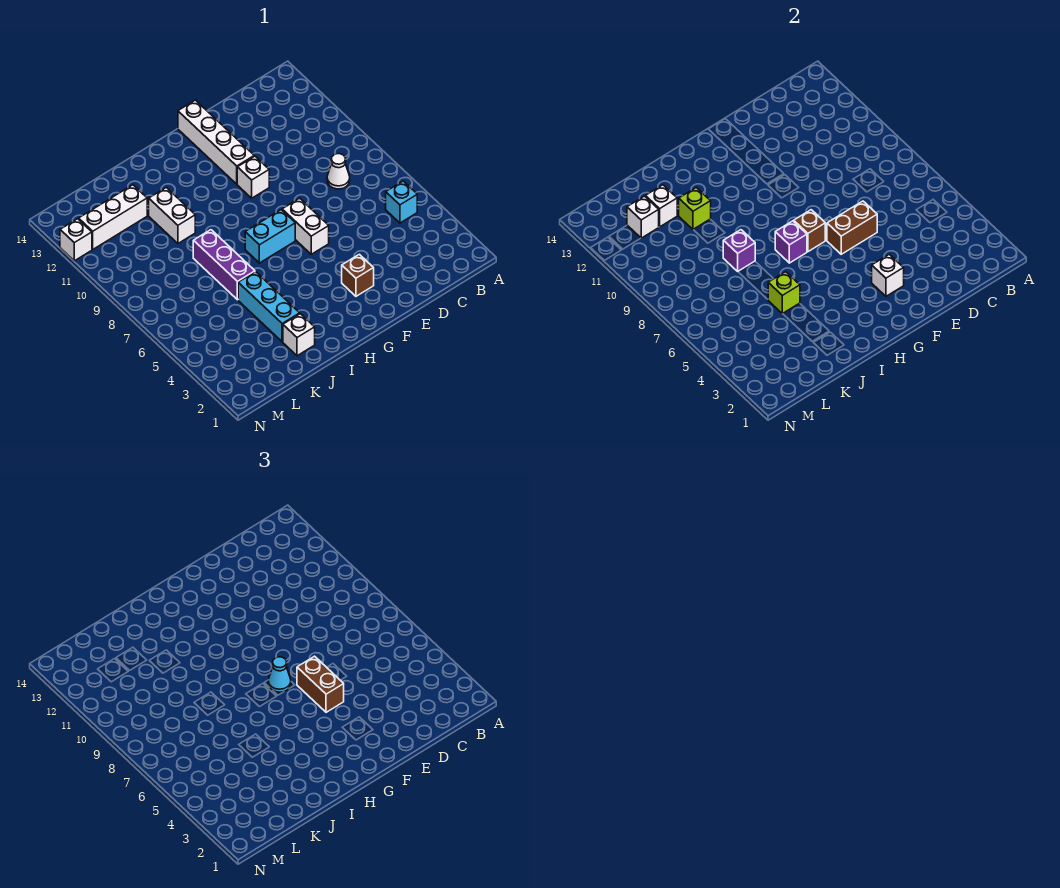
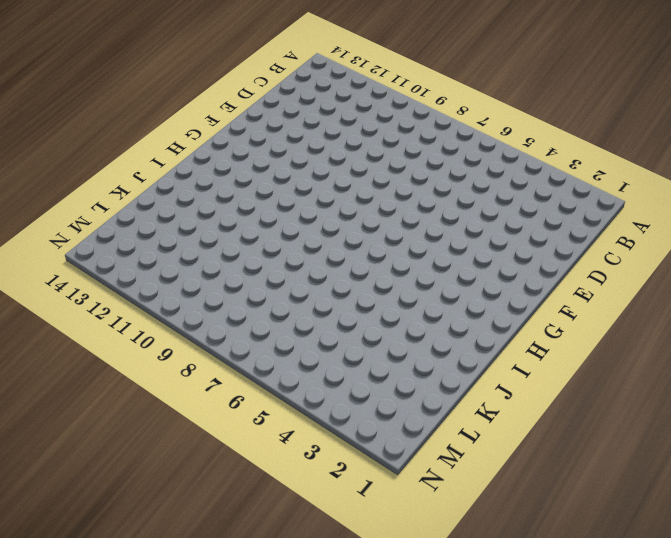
none -> cyan brick B5 level 1
none -> white cone C8 level 1
none -> brown brick F3 level 1

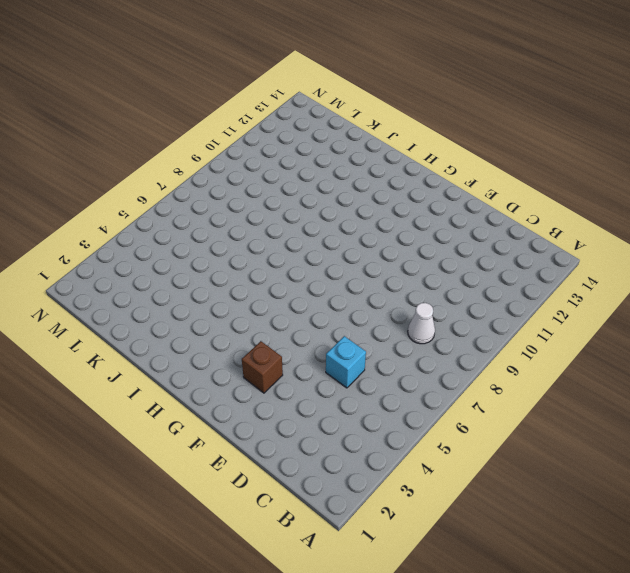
cyan brick D5 level 1 -> cyan brick B5 level 1
none -> white brick F6:F7 level 1
none -> white brick F10 level 1
none -> white brick F11:F14 level 1

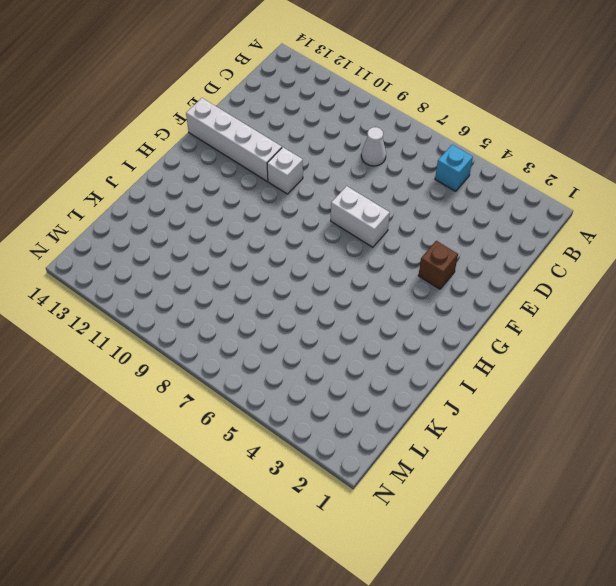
none -> cyan brick G7:H7 level 1
none -> white brick J2 level 1
none -> cyan brick J3:J5 level 1

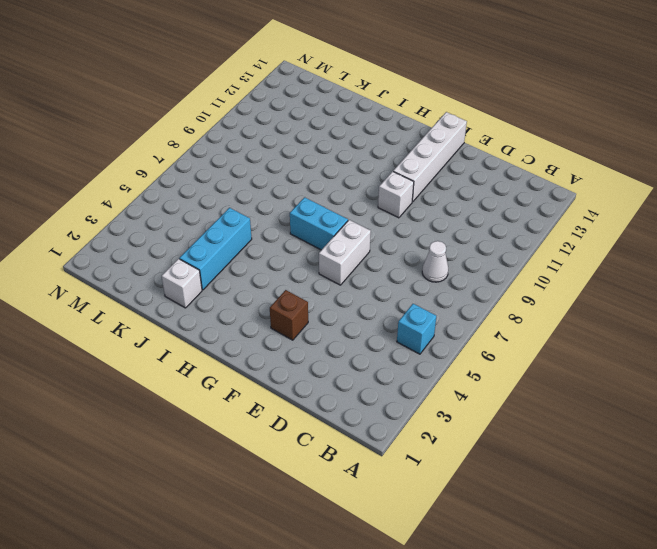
none -> purple brick J6:J8 level 1
none -> white brick J10:J11 level 1
none -> white brick K12:M12 level 1

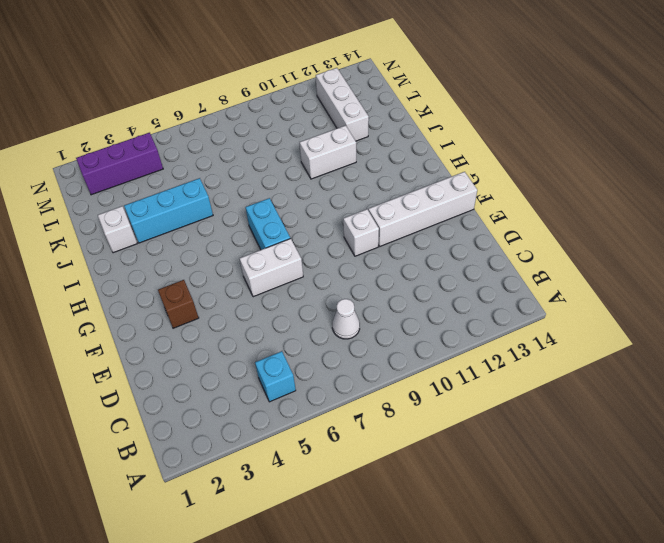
purple brick M2:M4 level 1 -> purple brick J6:J8 level 1
none -> white brick N12 level 1
none -> brown brick E6:F6 level 2
none -> white brick F3 level 2

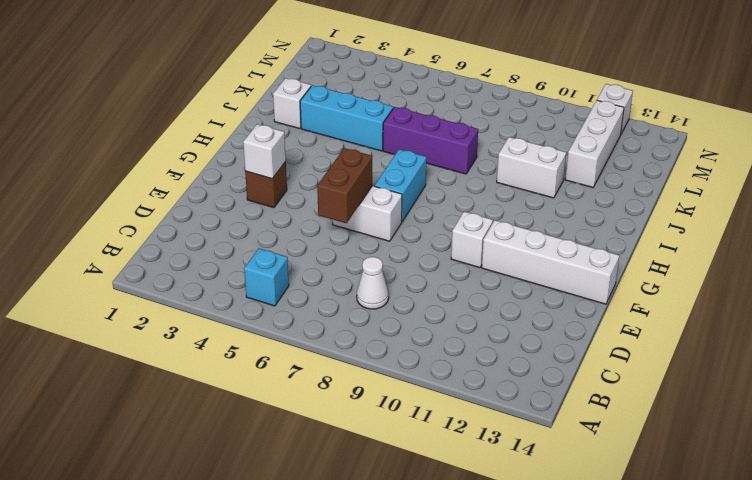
none -> brown brick G7 level 2
none -> purple brick H7 level 2
none -> lime brick J5 level 2

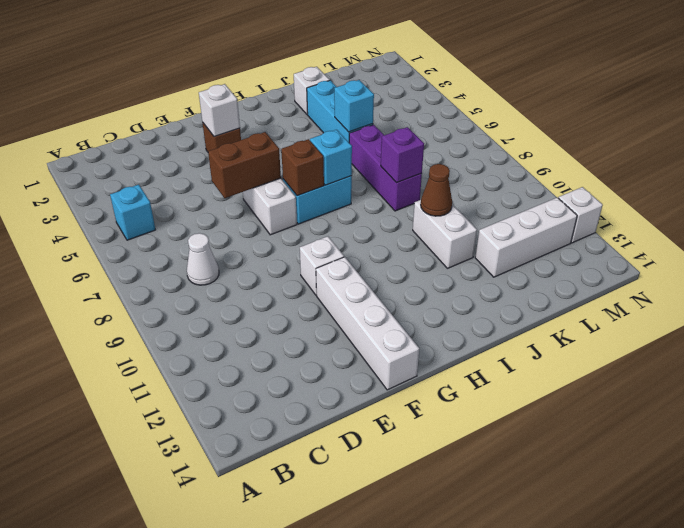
cyan brick H7 level 2 -> purple brick H7 level 2
cyan brick J5 level 2 -> lime brick J5 level 2
brown cone J10 level 2 -> none
none -> lime brick J11 level 2
none -> white brick K12 level 2
none -> white brick L12 level 2

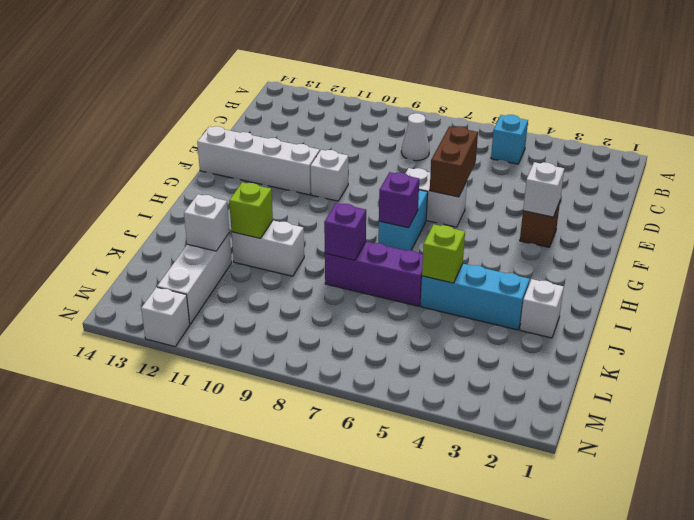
none -> brown brick G7 level 2
none -> white brick L12 level 2
none -> brown brick F5:F6 level 3

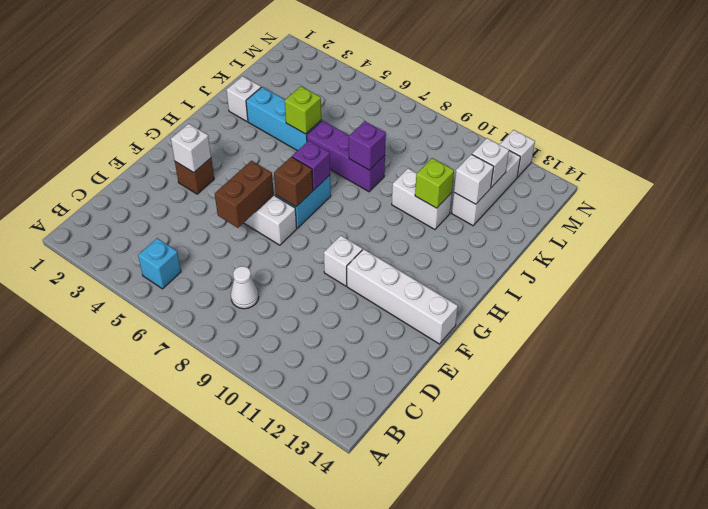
none -> brown brick F5:F6 level 3
none -> cyan cone G7 level 3

